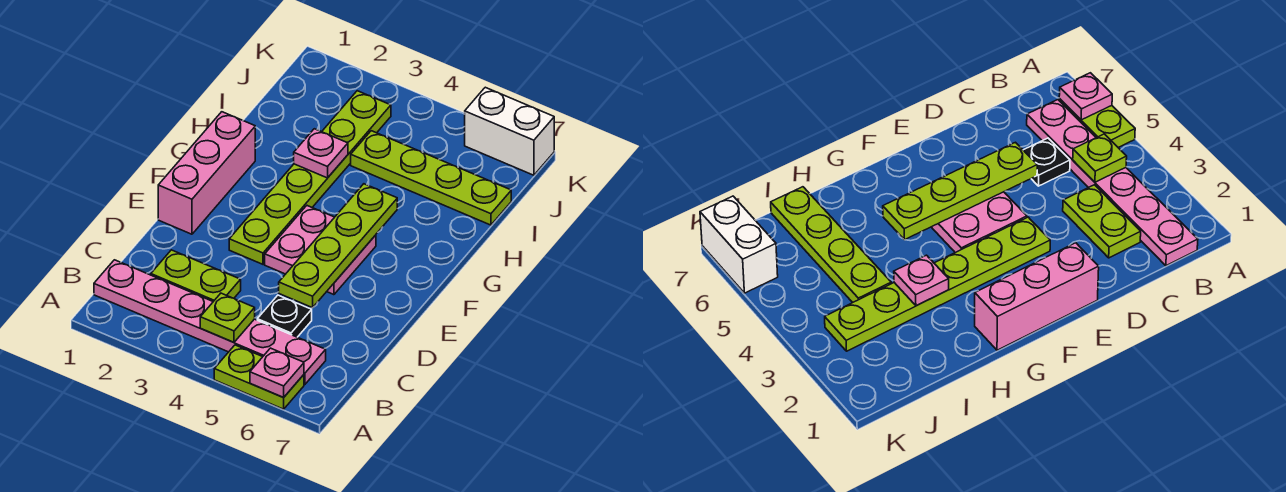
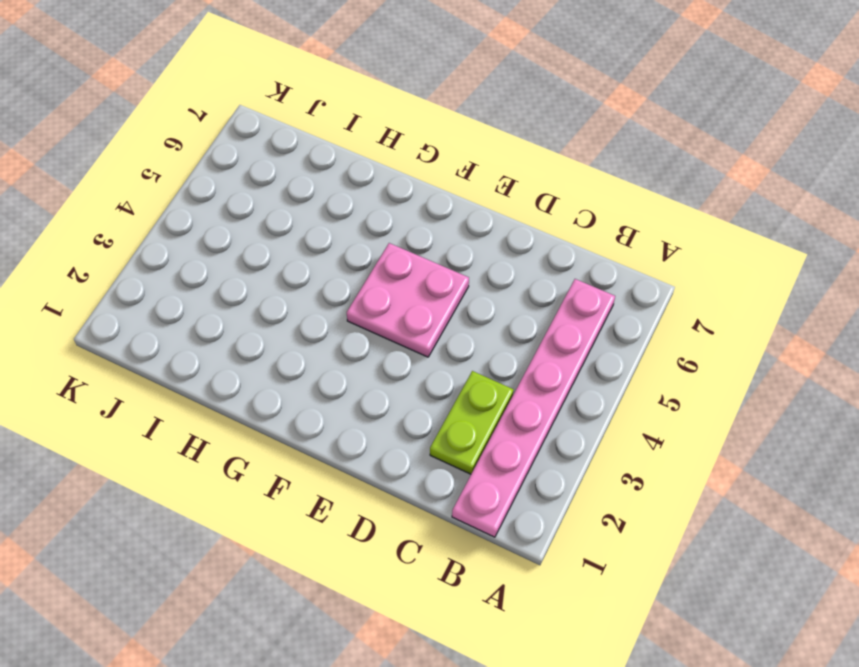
none -> lime plate A5:A6 level 1
none -> black plate C5 level 1
none -> pink brick E1:G1 level 1

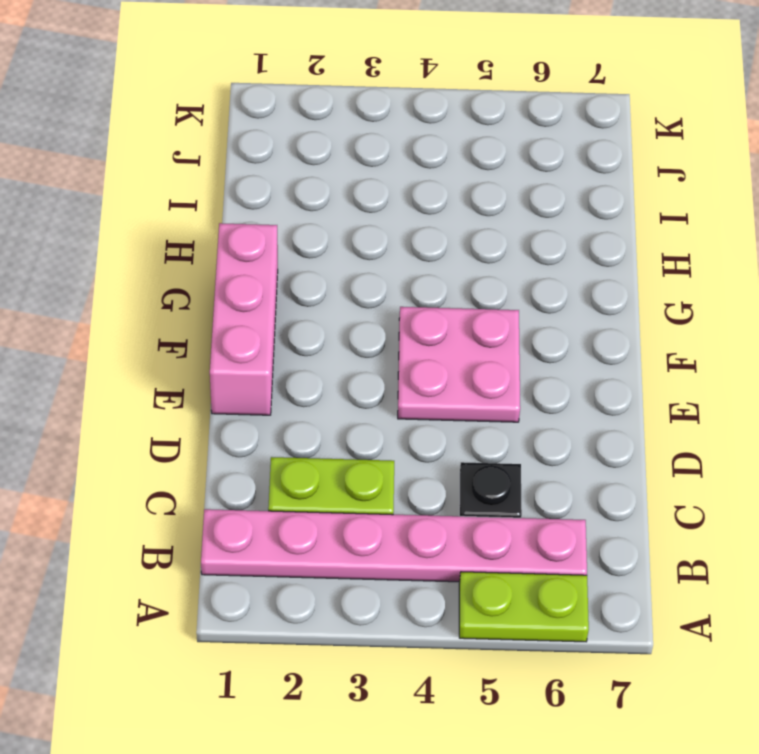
none -> lime plate E3:J3 level 1
none -> lime plate I4:I7 level 1
none -> white brick K6:K7 level 1

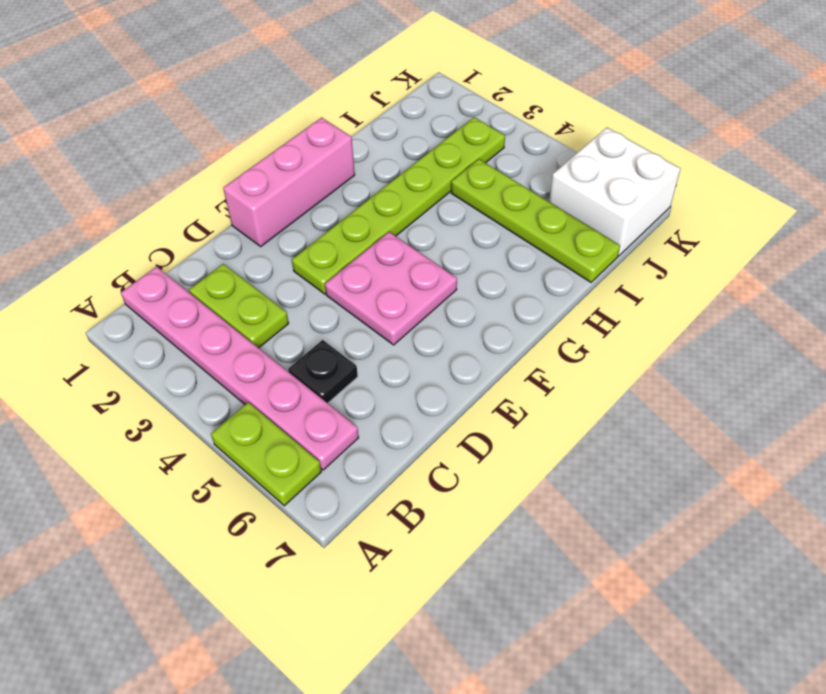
white brick J6:K7 level 1 -> white brick K6:K7 level 1
none -> pink plate A6 level 2
none -> lime plate B4 level 2
none -> lime plate D5:G5 level 2

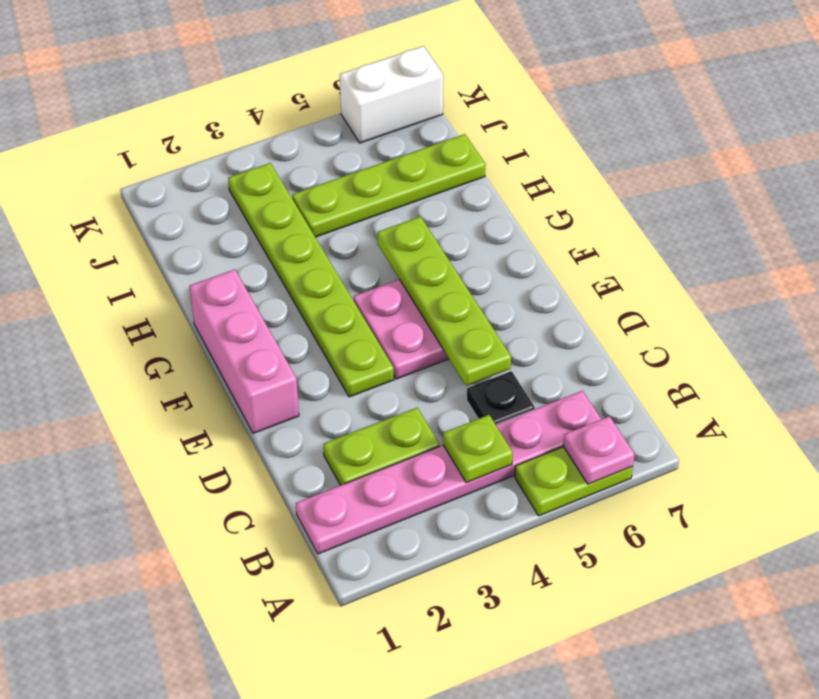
none -> pink plate H3 level 2

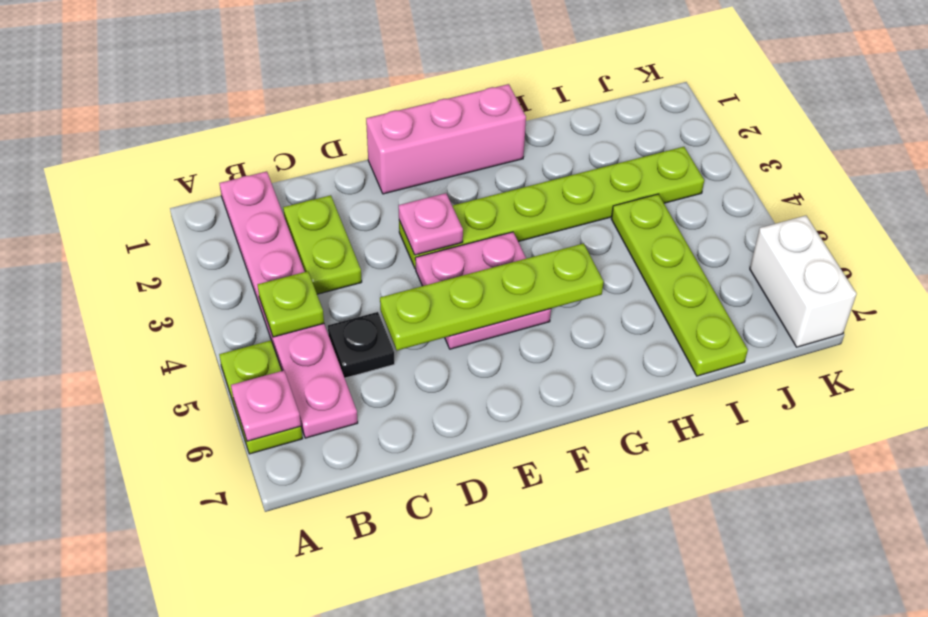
pink plate E3 level 2 -> pink plate H3 level 2

